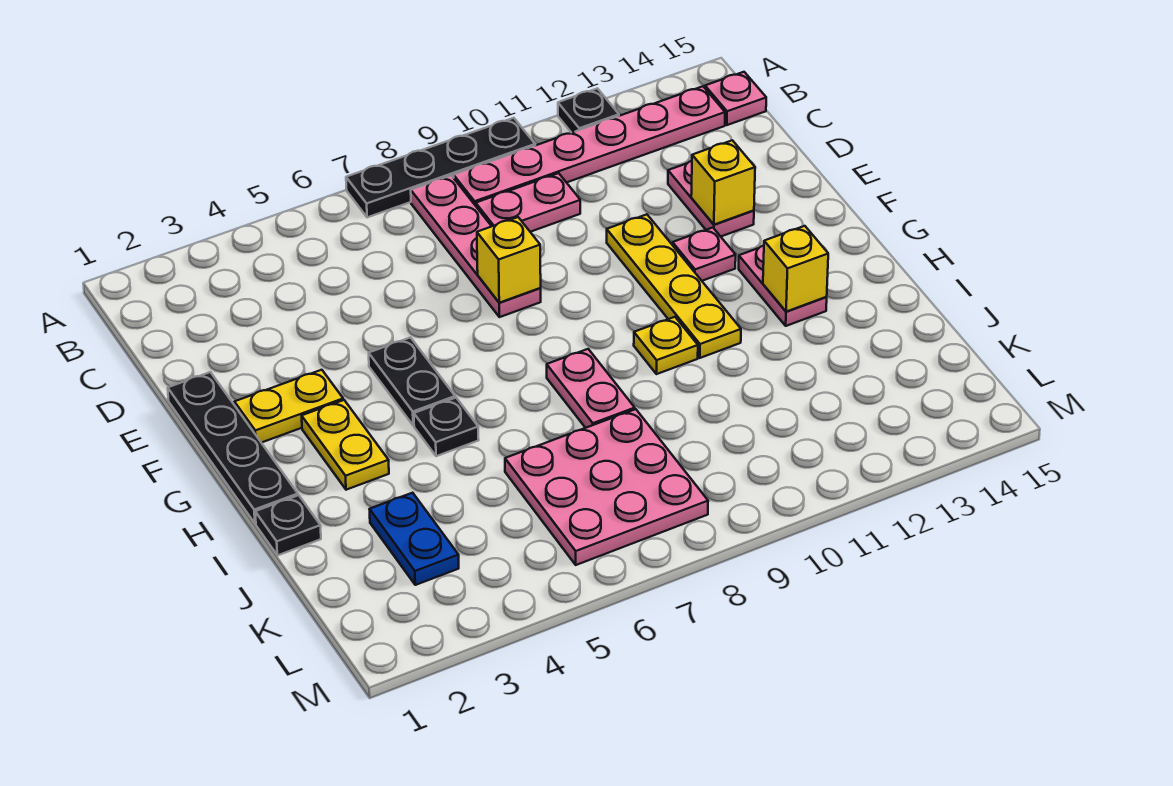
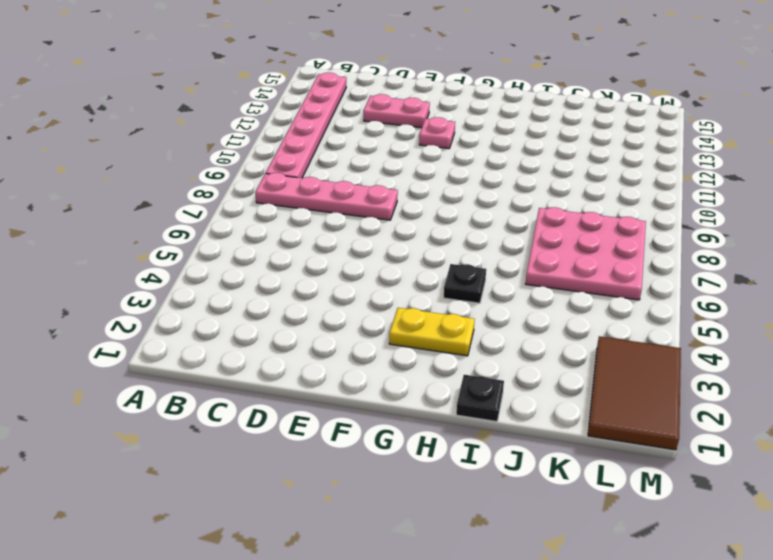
brown tile L1:M3 level 1 -> none
none -> black plate A7:A10 level 1
none -> black plate A12 level 1
none -> pink plate B15 level 1

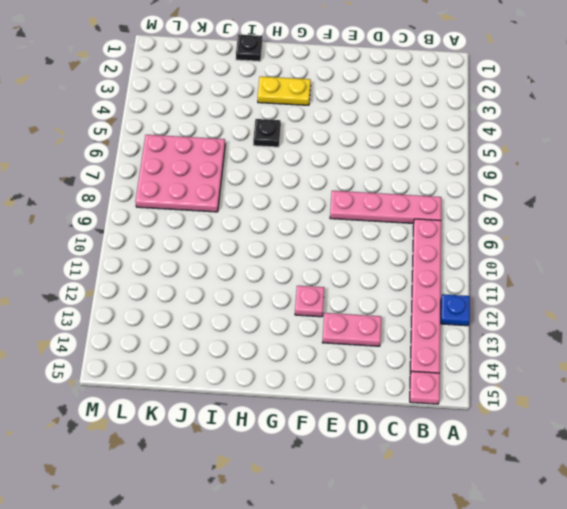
blue plate A12 level 1 -> black plate A12 level 1
none -> black plate A7:A10 level 1
none -> pink plate C9:C10 level 1
none -> black plate E1:H1 level 1

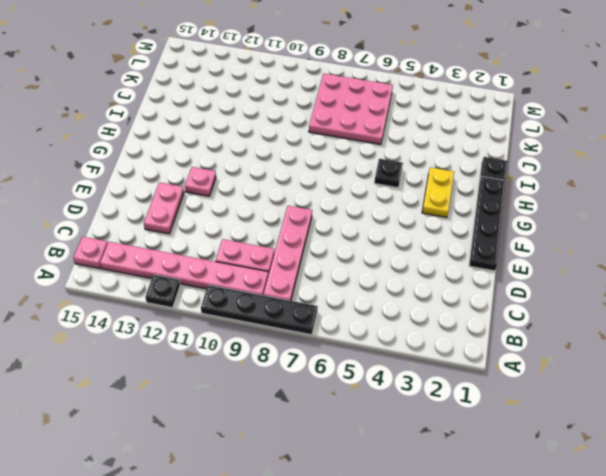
none -> yellow plate E11:H11 level 1
none -> yellow plate F2:F3 level 1
none -> black plate F5:G5 level 1

